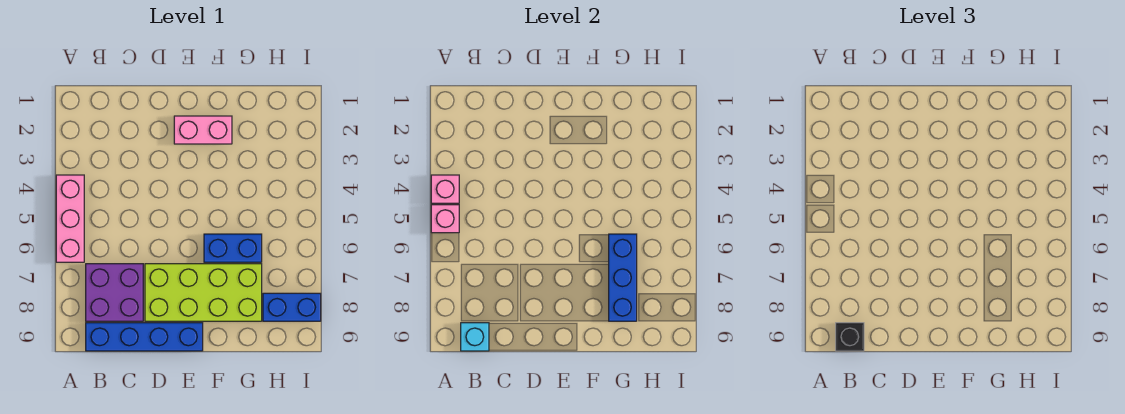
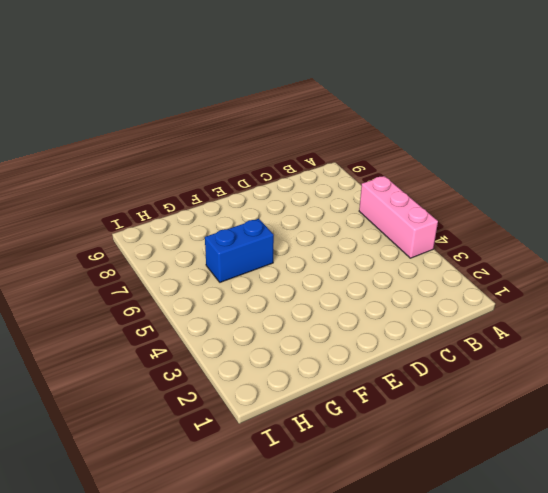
none -> purple brick B7:C8 level 1
none -> blue brick B9:E9 level 1
none -> lime brick D7:G8 level 1

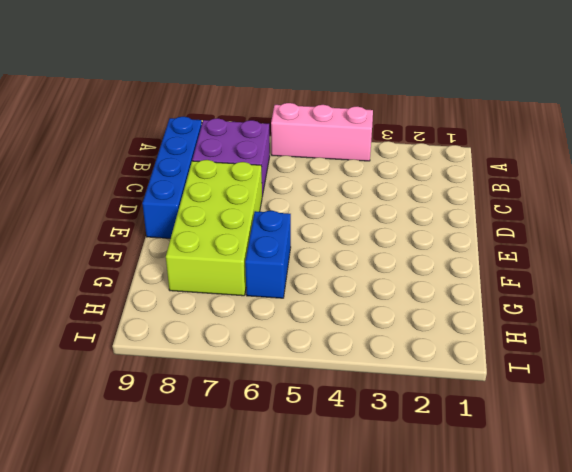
none -> pink brick E2:F2 level 1
none -> blue brick H8:I8 level 1
none -> pink brick A4 level 2

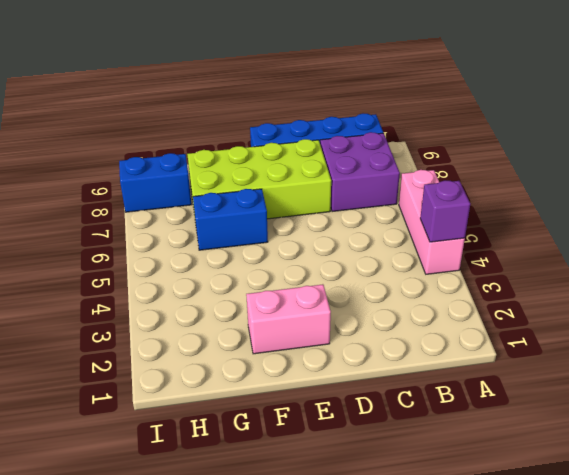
purple brick A4 level 2 -> pink brick A4 level 2
none -> pink brick A5 level 2
none -> cyan brick B9 level 2
none -> blue brick G6:G8 level 2

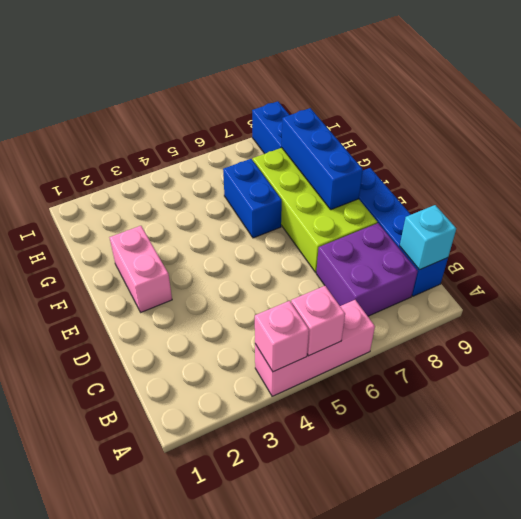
blue brick E8:G8 level 2 -> blue brick G6:G8 level 2
none -> black brick B9 level 3

